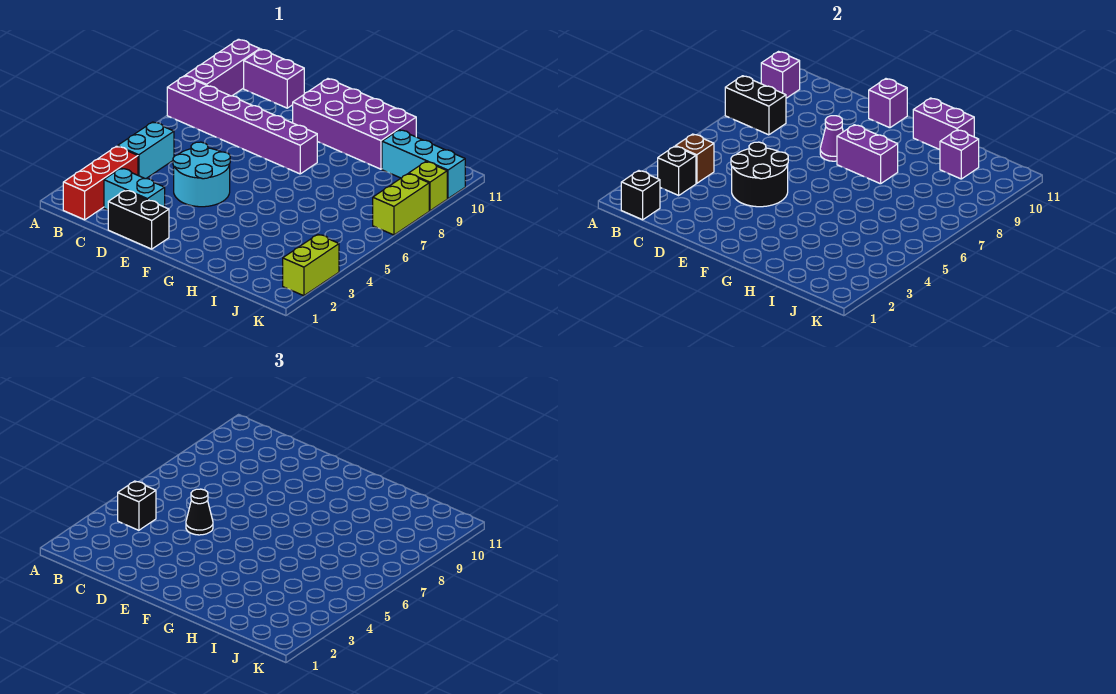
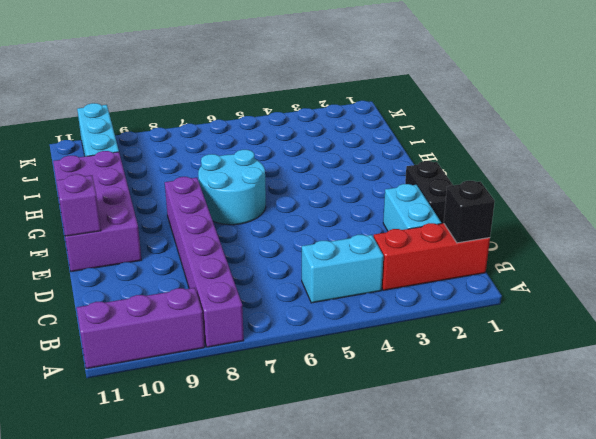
cyan round brick F6:G7 level 1 -> cyan round brick D4:E5 level 1
none -> purple brick B11:C11 level 1
none -> lime brick K2:K3 level 1
none -> lime brick K7:K8 level 1

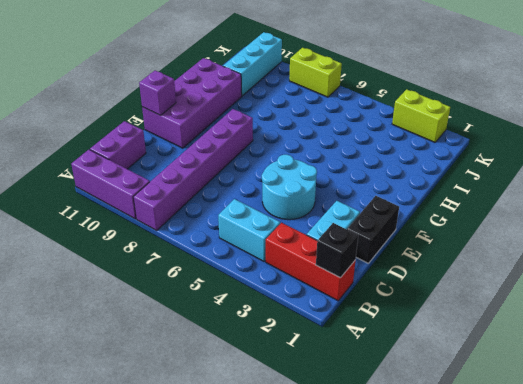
none -> lime brick K9 level 1
none -> black brick A8:B8 level 2
none -> purple brick A10 level 2

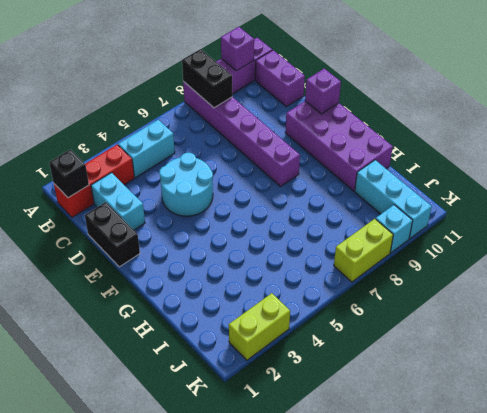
cyan brick K9 level 1 -> lime brick K9 level 1
none -> black brick B3 level 2
none -> brown brick B4 level 2
none -> black round brick D4:E5 level 2

